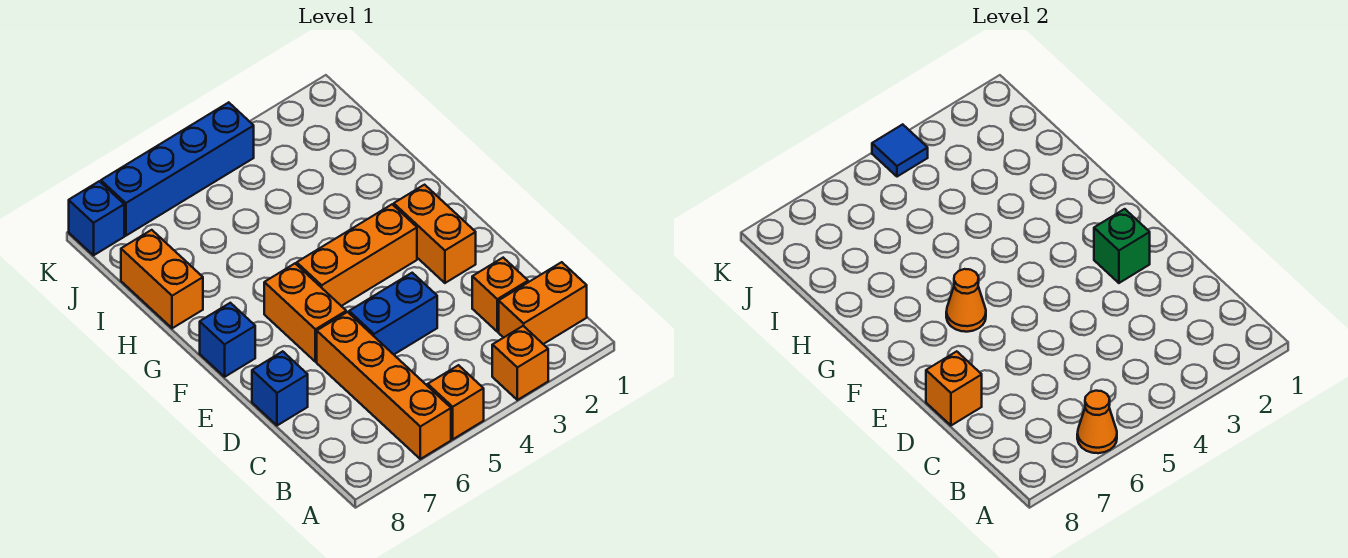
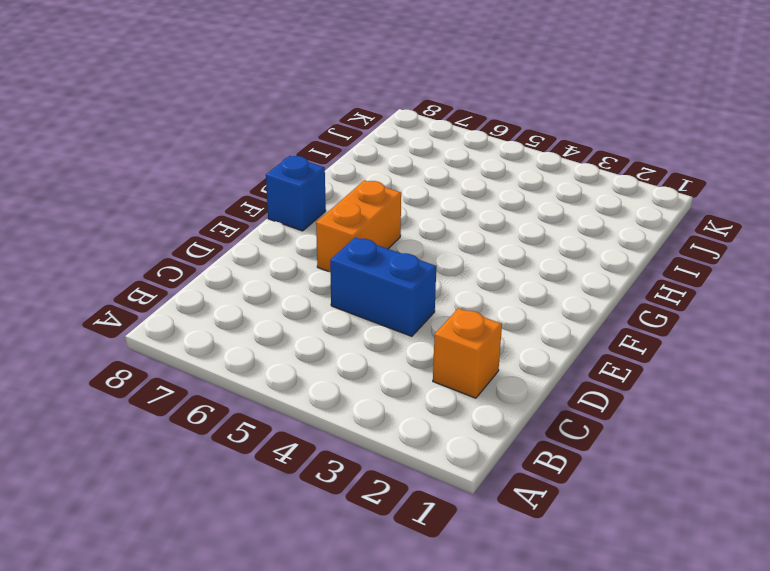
none -> orange brick A3 level 1
none -> orange brick A5 level 1
none -> orange brick A6:D6 level 1

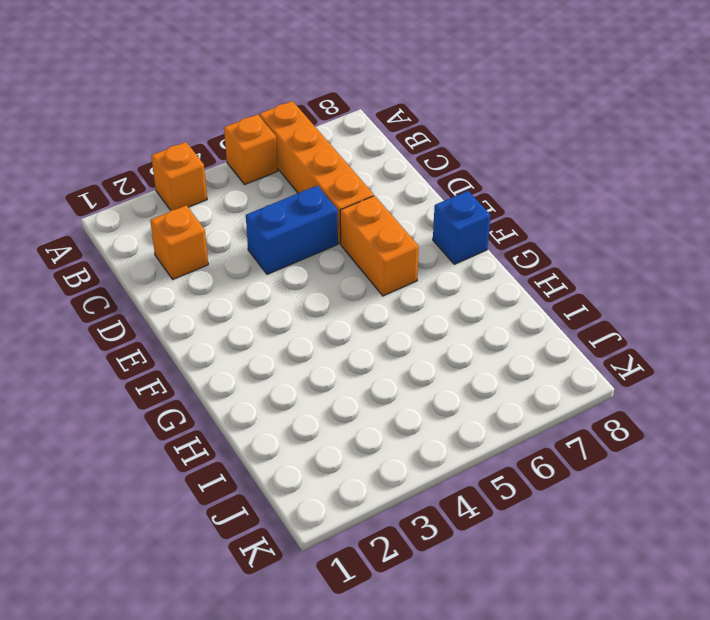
none -> orange brick B1:B2 level 1
none -> blue brick D8 level 1
none -> orange brick E2:F2 level 1

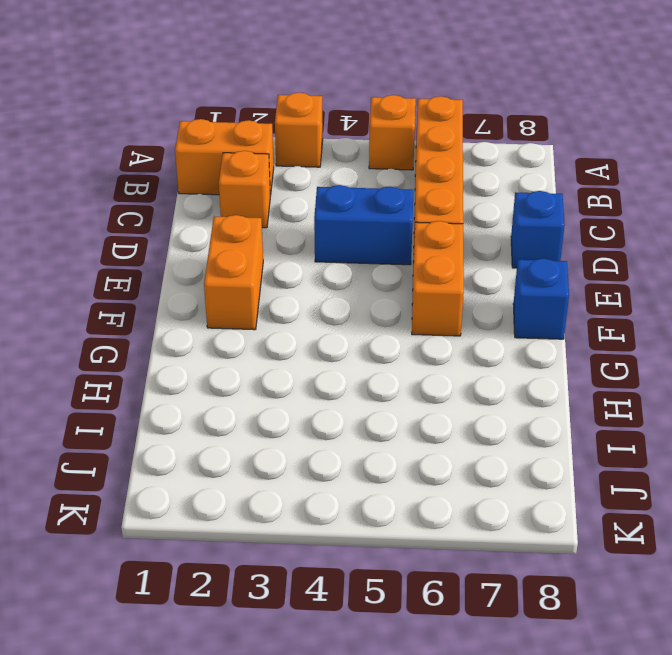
none -> orange brick F3:F5 level 1
none -> orange brick H8:I8 level 1
none -> blue brick K4:K7 level 1

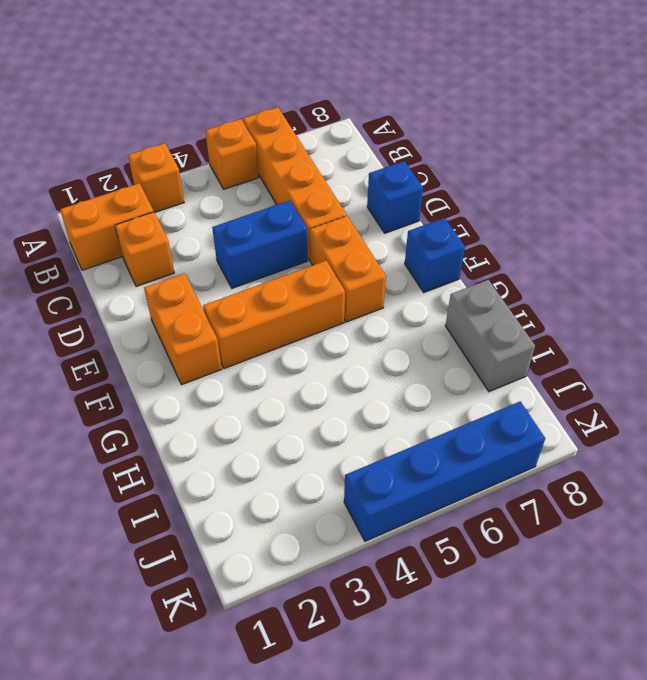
grey brick H8:I8 level 1 -> orange brick H8:I8 level 1
none -> blue brick K8 level 1
none -> orange cone A6 level 2
none -> orange brick D8 level 2

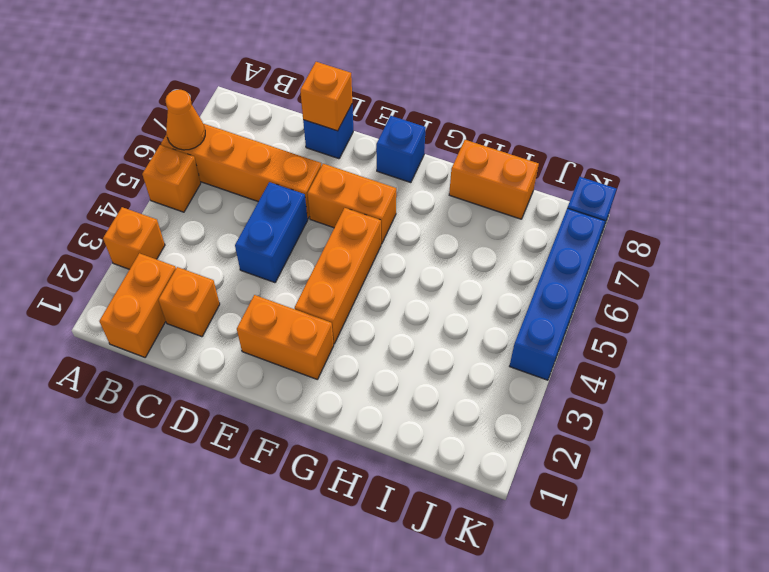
none -> green brick E2 level 2
none -> orange cone F6 level 2
none -> blue tile K4 level 2

